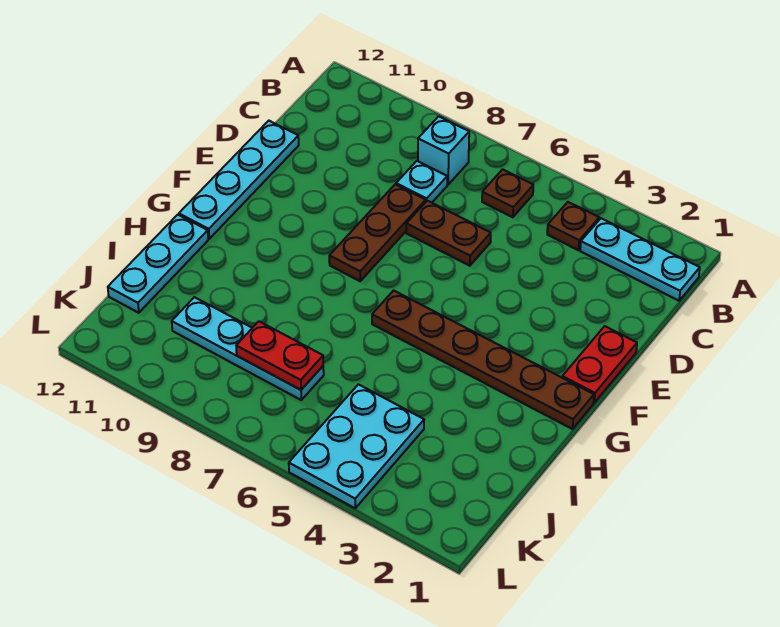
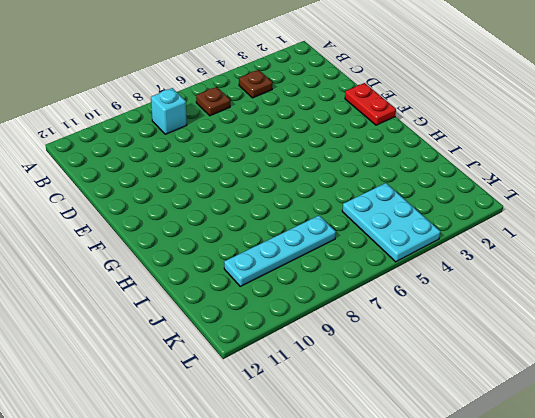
none -> cyan plate B1:B3 level 1
none -> cyan plate C8 level 1
none -> brown plate D6:D7 level 1

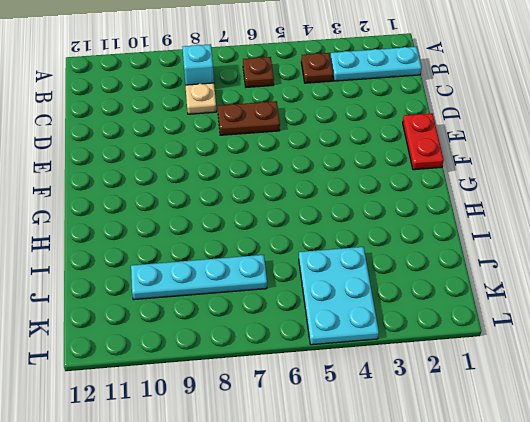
tan plate C8 level 1 -> cyan plate C8 level 1
none -> brown plate D8:F8 level 1
none -> cyan plate D12:G12 level 1
none -> brown plate G1:G6 level 1

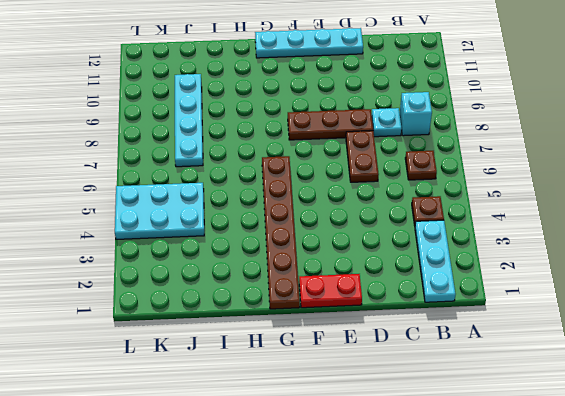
none -> cyan plate H12:J12 level 1
none -> red plate J7:J8 level 2

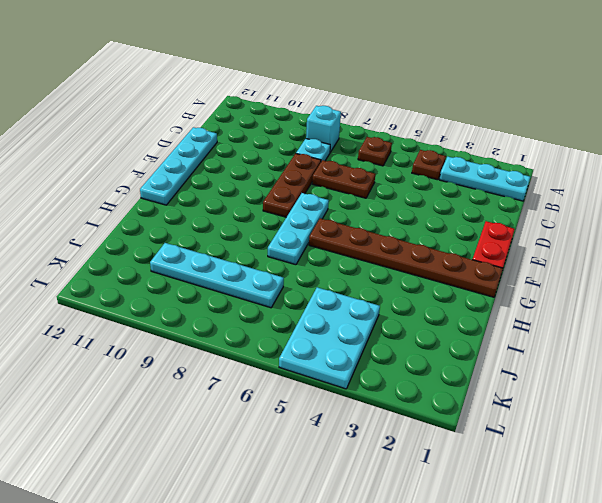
cyan plate F7:H7 level 1 -> cyan plate H12:J12 level 1
none -> red plate J7:J8 level 2

